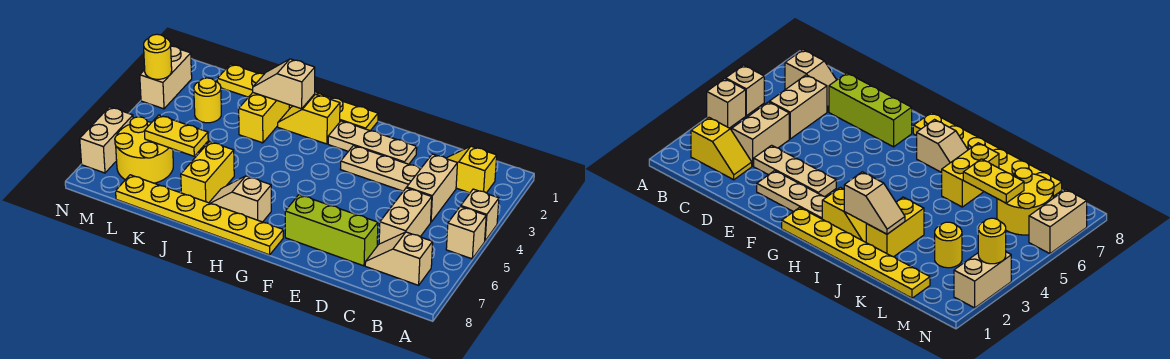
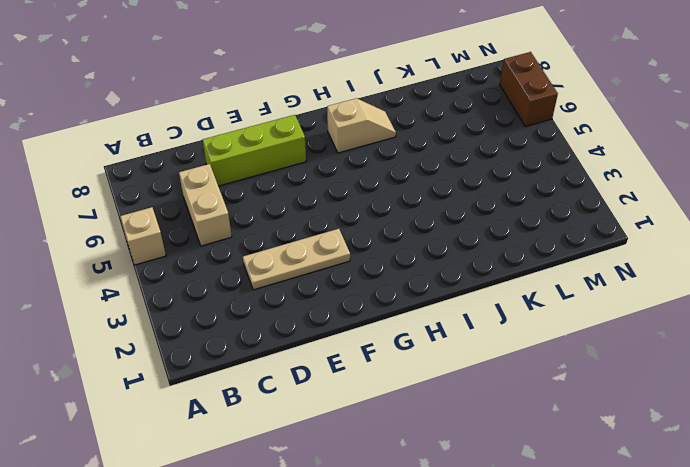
brown brick N6:N7 level 1 -> tan brick N6:N7 level 1
none -> tan brick A4 level 1
none -> yellow slope B2:C2 level 1 top B
none -> tan slope B7:C7 level 1 top B

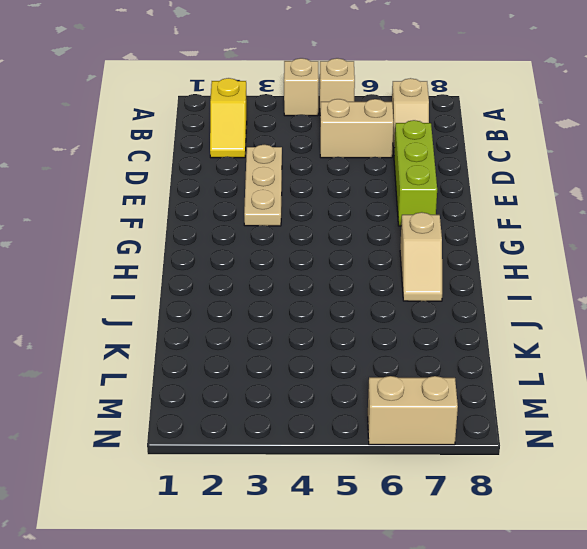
none -> tan brick C3:C4 level 1
none -> tan plate E2:G2 level 1
none -> yellow plate G1:L1 level 1

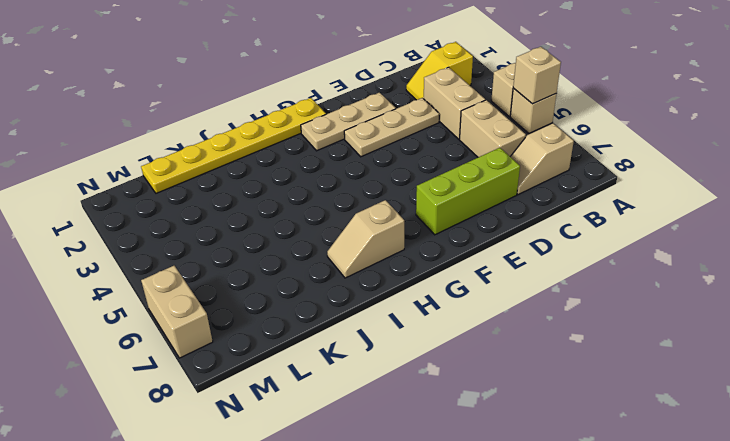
tan brick A5 level 2 -> none
none -> yellow plate G8:L8 level 1
none -> yellow slope H2:I2 level 1 top H
none -> yellow brick J2:J3 level 1

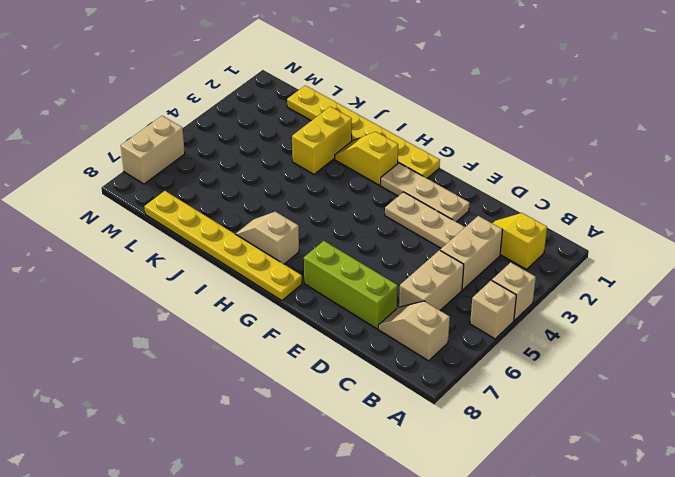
none -> yellow brick J6:J7 level 1
none -> yellow round brick L3 level 1
none -> yellow round brick L6:M7 level 1

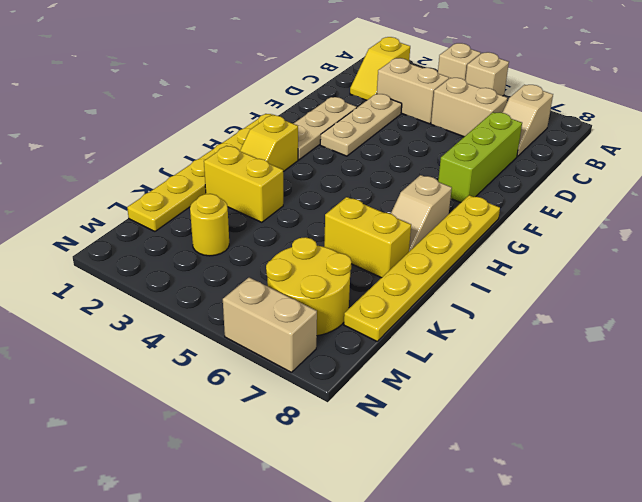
none -> tan brick N2:N3 level 1
none -> tan slope I2:J2 level 2 top I
none -> yellow plate K6:L6 level 2

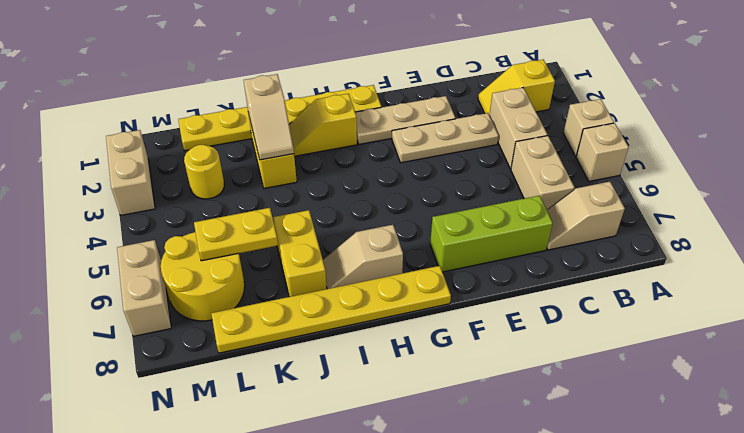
tan slope J2:J3 level 2 top 2 -> tan slope I2:J2 level 2 top I
none -> yellow round brick N3 level 2

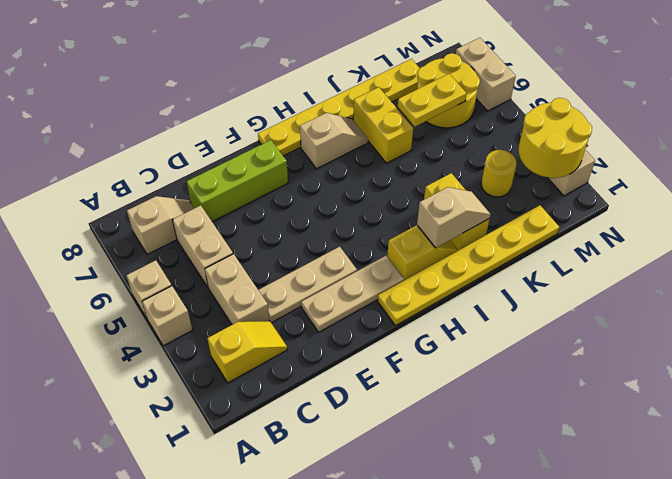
yellow round brick M2:N3 level 2 -> yellow round brick N3 level 2

